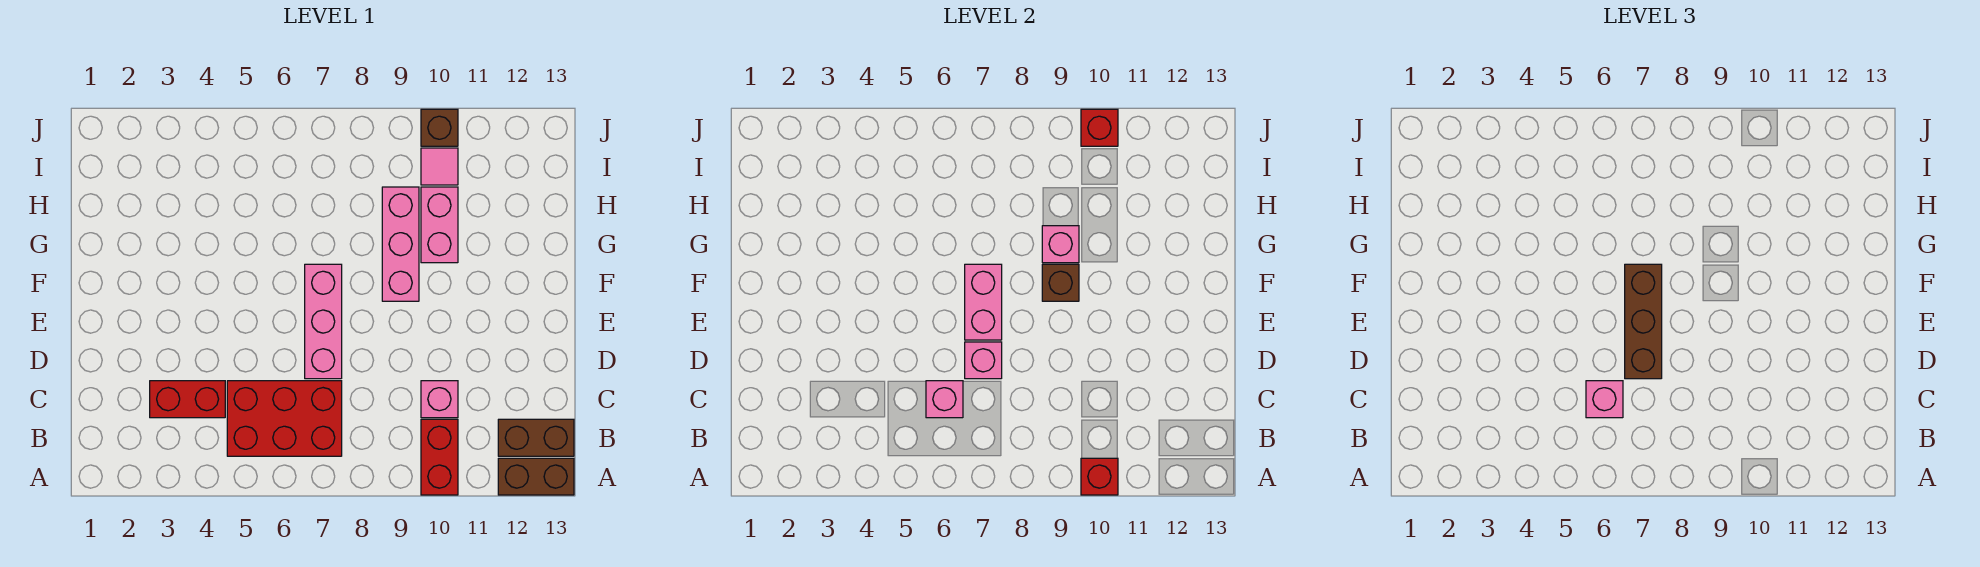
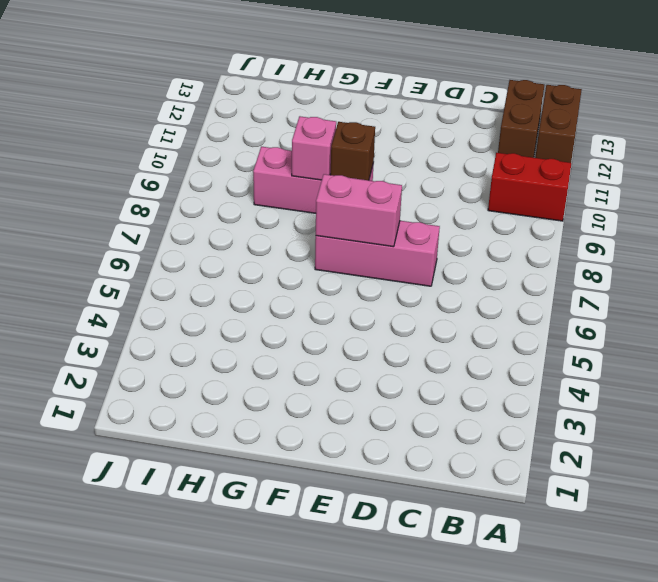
none -> red brick B5:C7 level 1
none -> red brick C3:C4 level 1
none -> pink brick C10 level 1

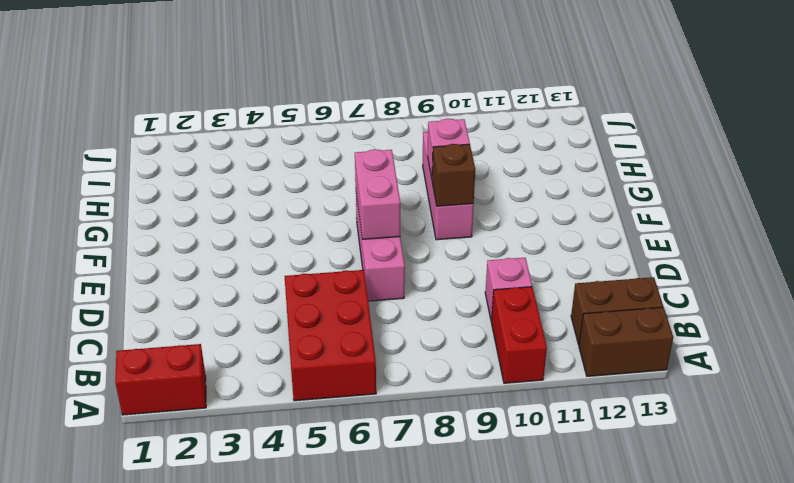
red brick A1:A2 level 1 -> red brick C3:C4 level 1
red brick A5:C6 level 1 -> red brick B5:C7 level 1
none -> pink brick G10:H10 level 1
none -> pink tile I10 level 1
none -> brown brick J10 level 1

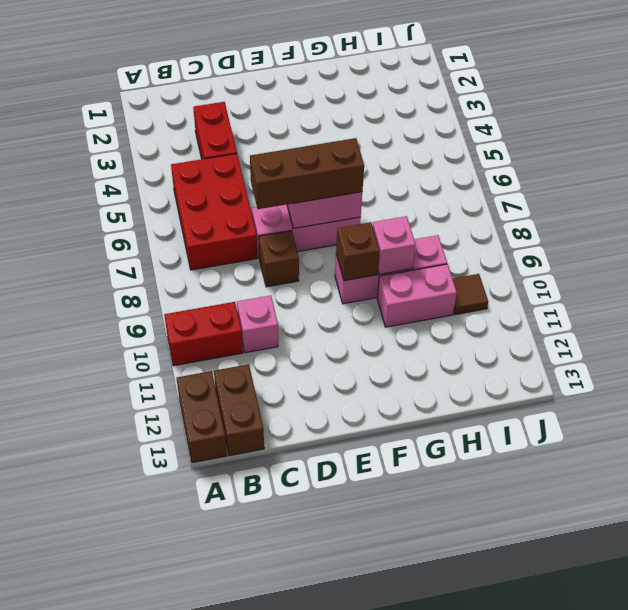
brown brick D8 level 1 -> brown brick J10 level 1
brown tile I10 level 1 -> pink tile I10 level 1
none -> red brick A10 level 2
none -> pink brick C6 level 2
none -> pink brick D7 level 2

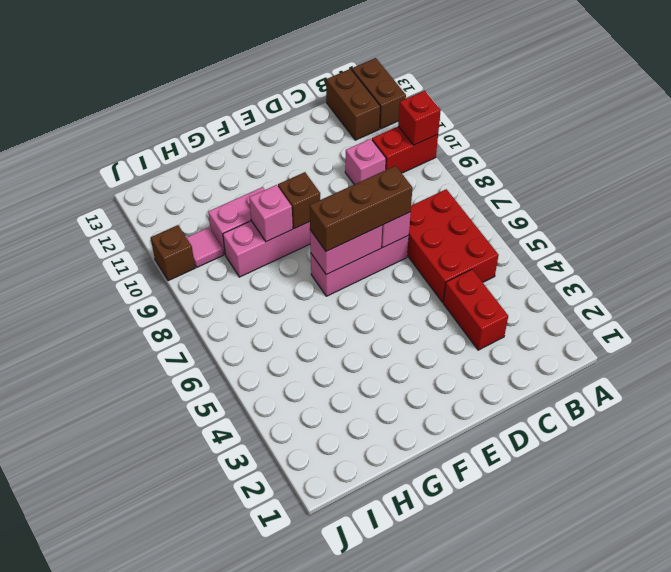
none -> pink brick C6 level 2
none -> red brick J10 level 2
none -> pink brick C6 level 3

